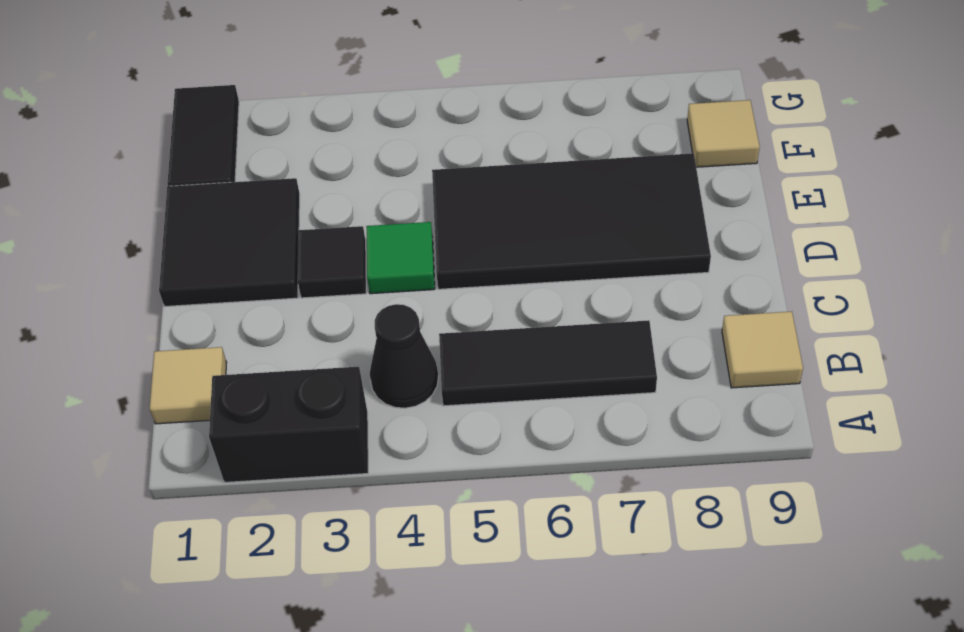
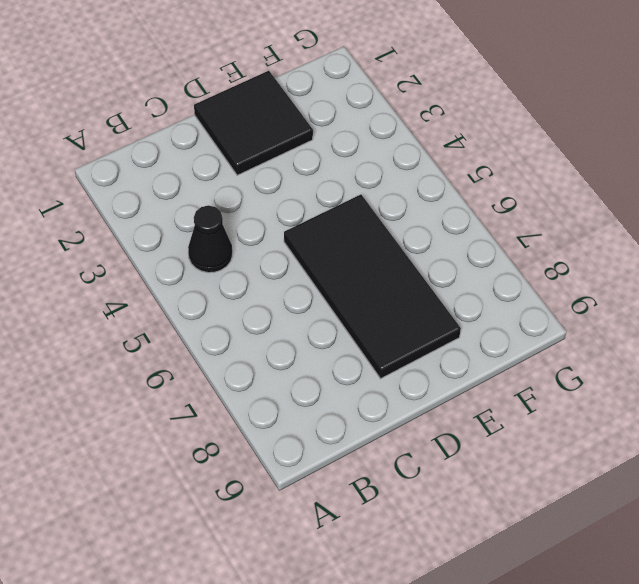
none -> black brick A2:A3 level 1
none -> tan tile B1 level 1

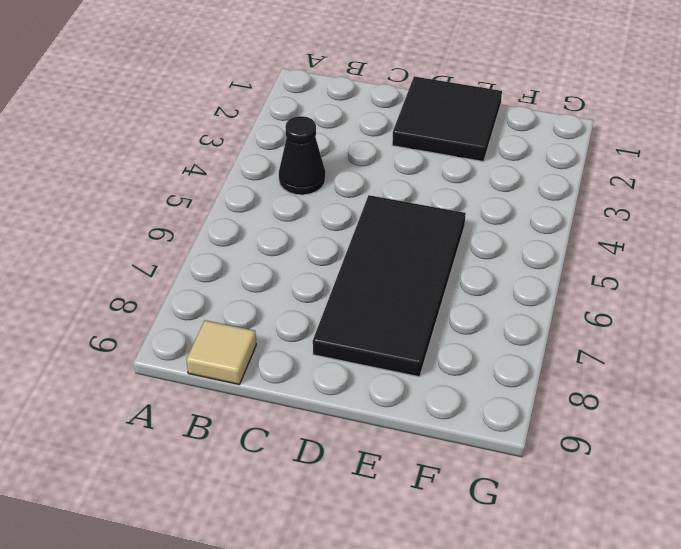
none -> black brick A2:A3 level 1
none -> tan tile B1 level 1

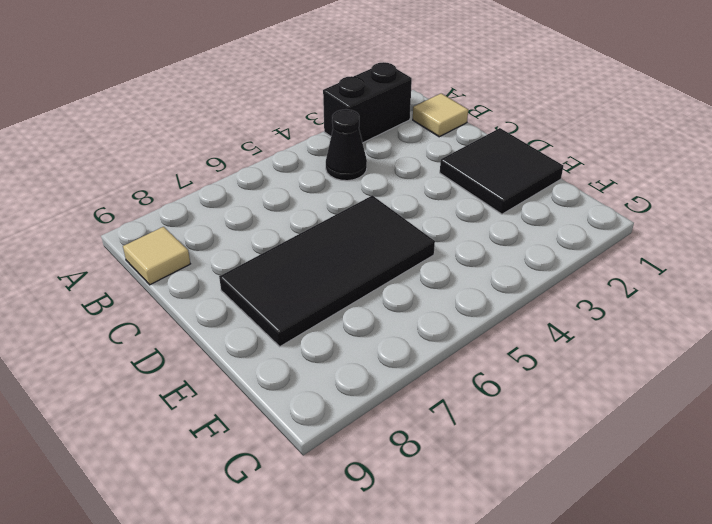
none -> black tile B5:B7 level 1
none -> black tile D3 level 1

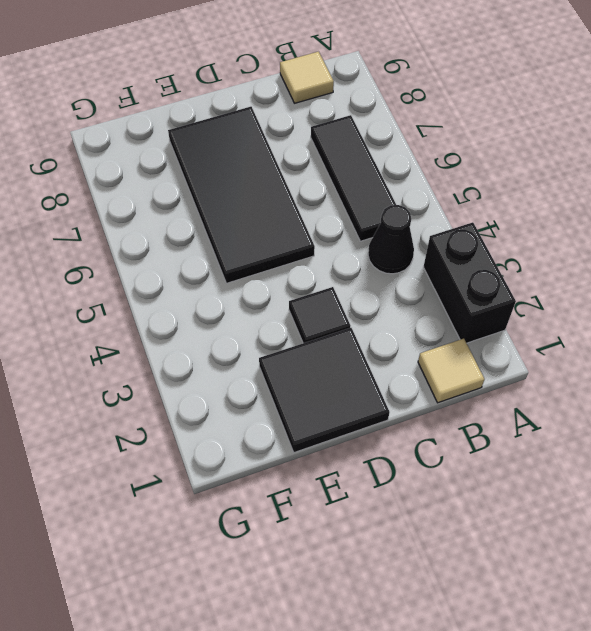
none -> green tile D4 level 1
none -> black tile F1:G1 level 1

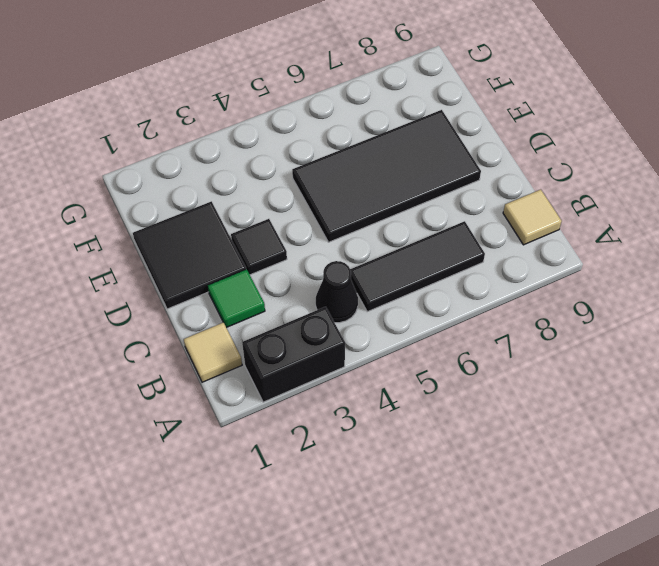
green tile C2 level 1 -> green tile D4 level 1
none -> black tile F1:G1 level 1
none -> tan tile F9 level 1

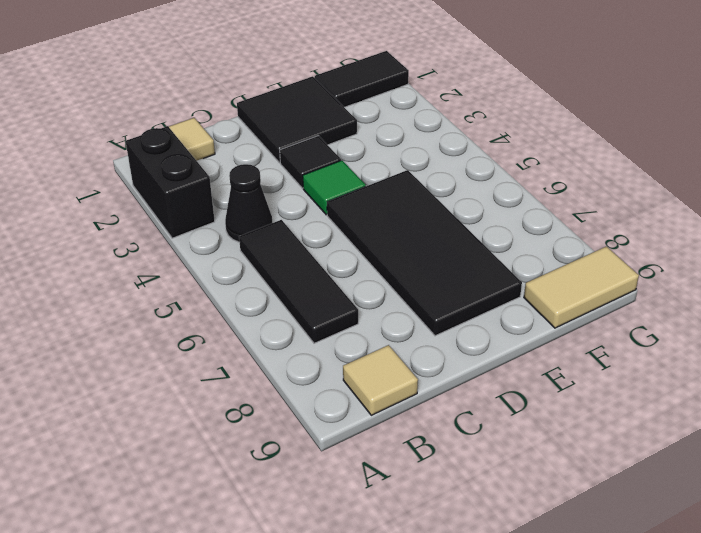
tan tile F9:G9 level 1 -> tan tile F9 level 1

